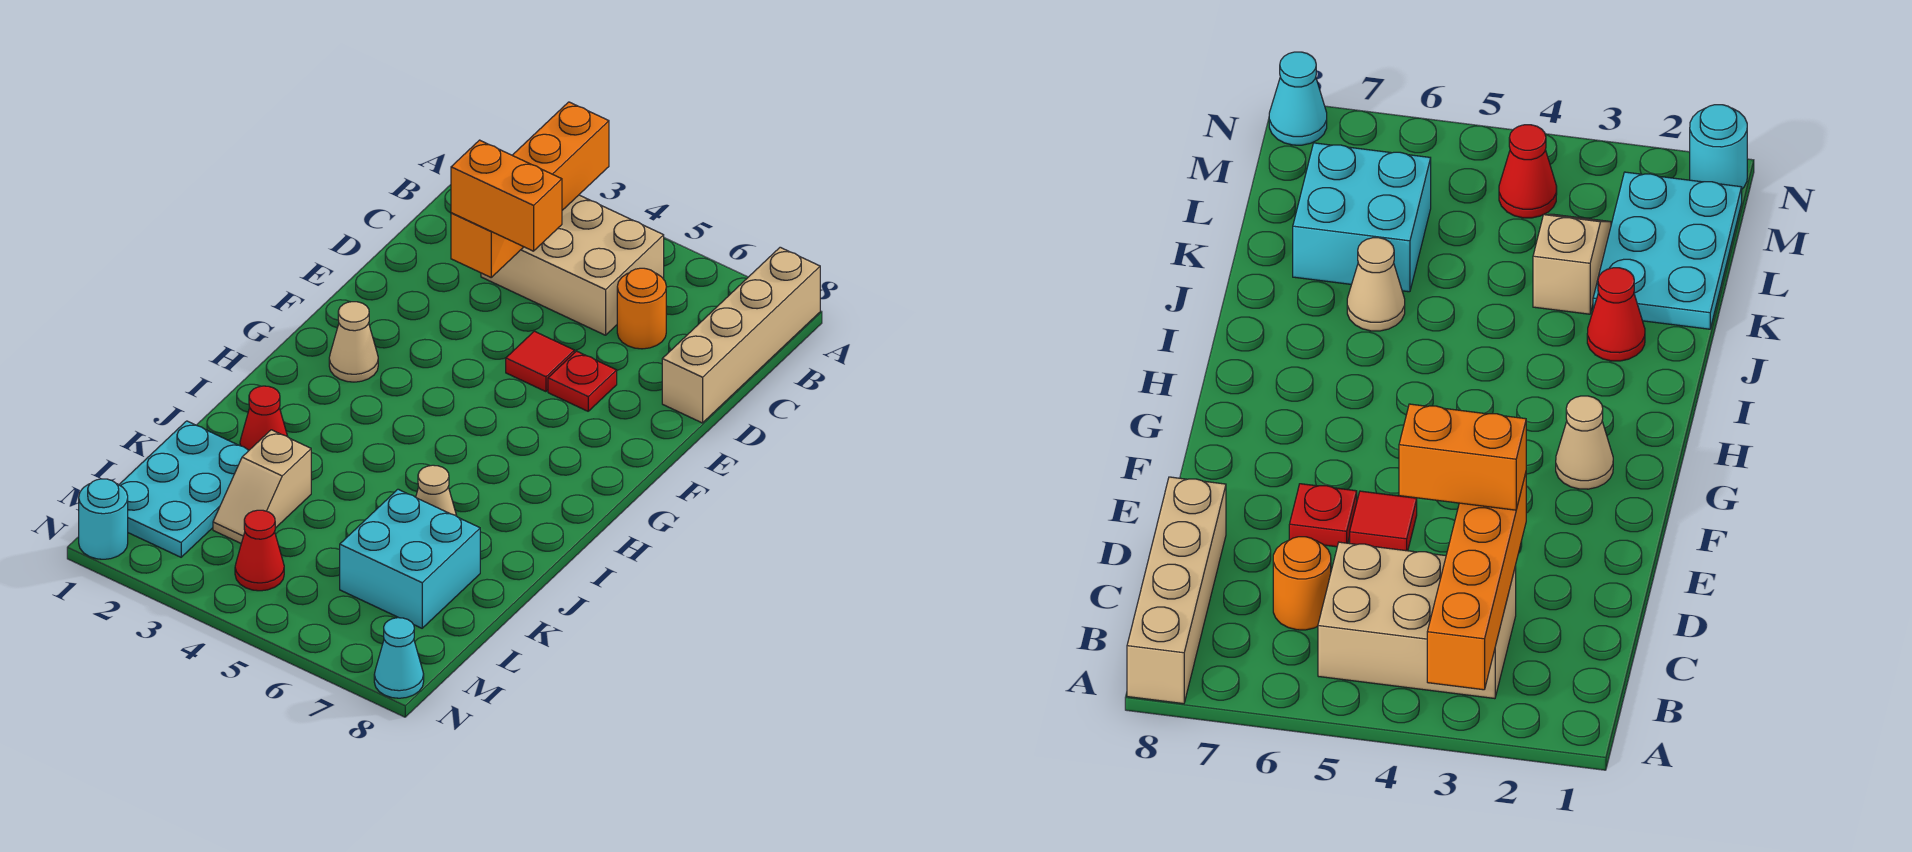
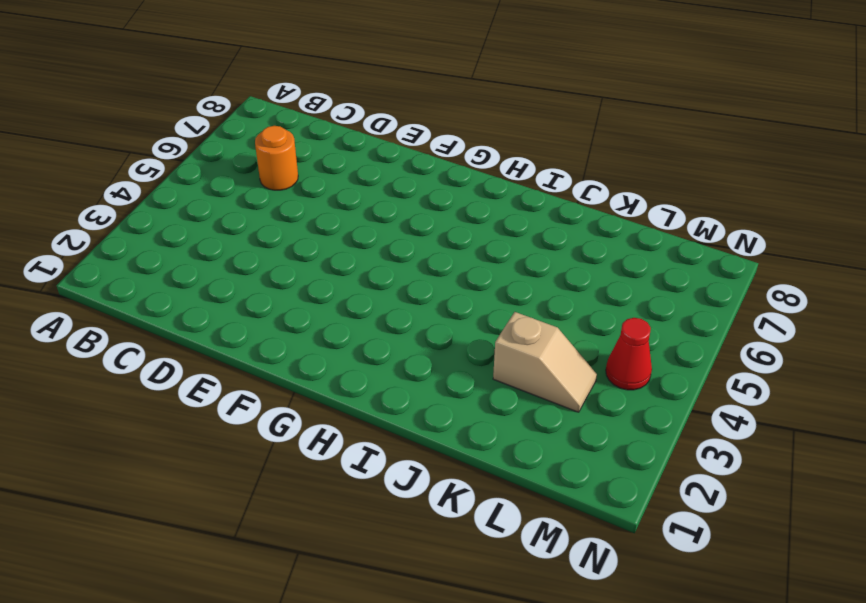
none -> tan brick A8:D8 level 1
none -> tan brick B3:C5 level 1
none -> red tile E5 level 1

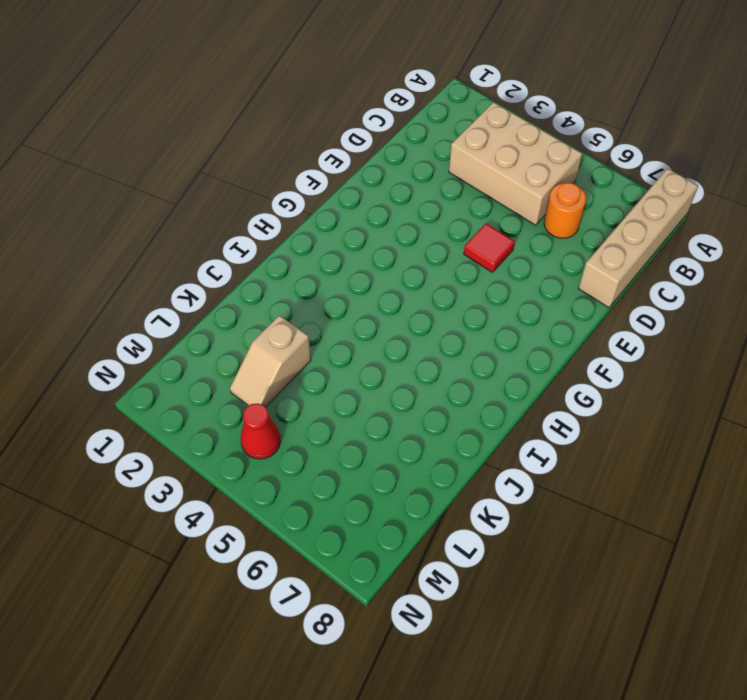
none -> red plate E6 level 1
none -> tan cone G2 level 1
none -> red cone J2 level 1

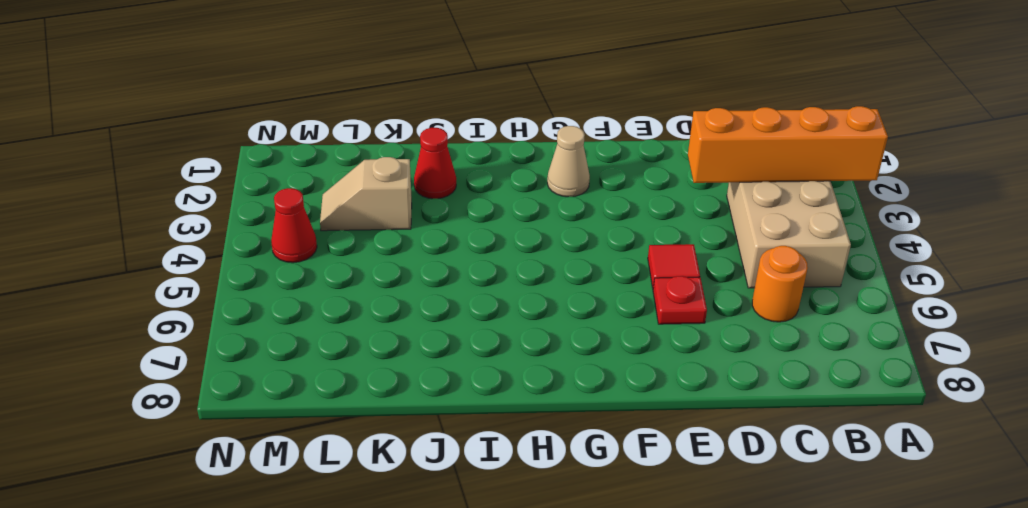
none -> tan brick A8:D8 level 1
none -> tan cone J6 level 1
none -> cyan plate K1:M2 level 1

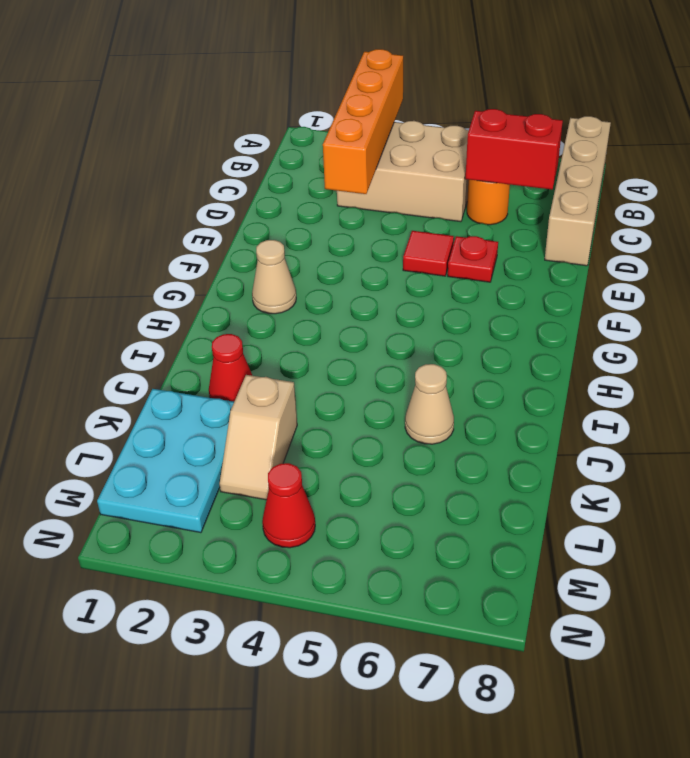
red brick C6:C7 level 2 -> none
none -> cyan brick K6:L7 level 1
none -> cyan round brick N1 level 1
none -> cyan cone N8 level 1

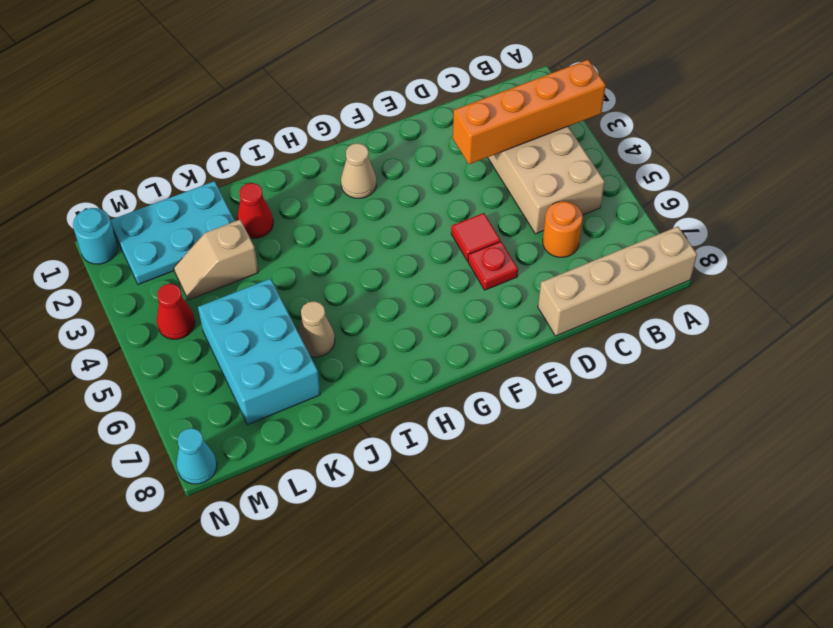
cyan brick K5:L7 level 1 -> cyan brick K6:L7 level 1
none -> orange brick D3:D4 level 3

